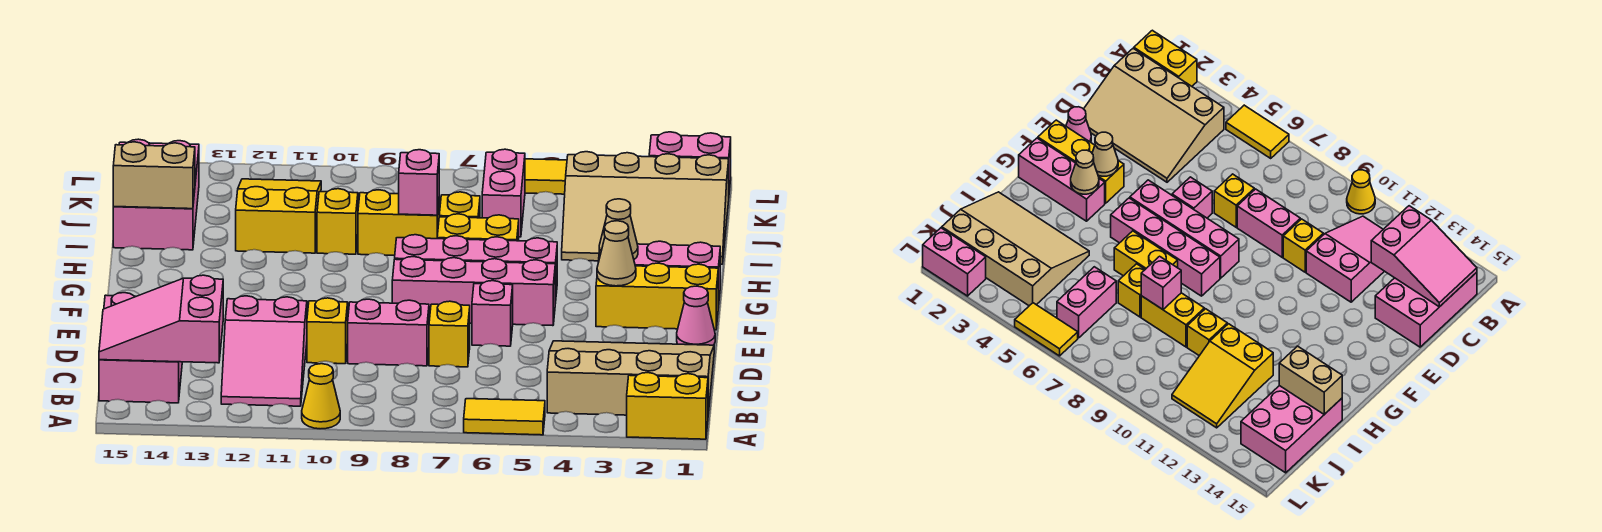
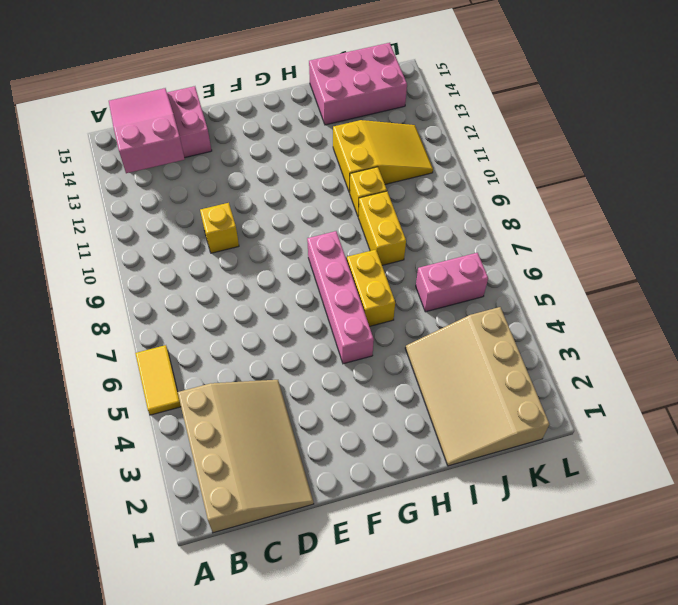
none -> yellow brick A1:A2 level 1
none -> yellow cone A10 level 1
none -> pink slope B11:D12 level 1 top D
none -> yellow brick D7 level 1

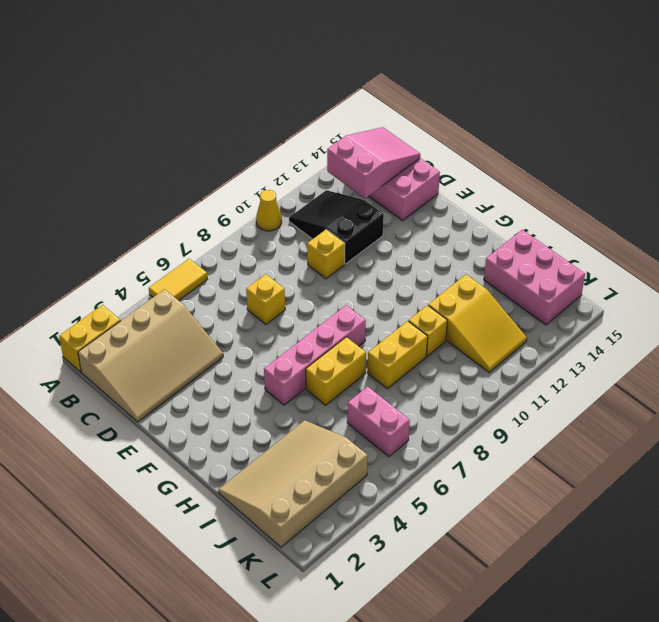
black slope B11:D12 level 1 top D -> pink slope B11:D12 level 1 top D
none -> pink brick D8:D9 level 1
none -> pink cone E1 level 1
none -> pink brick E6 level 1
none -> yellow brick F1:F3 level 1

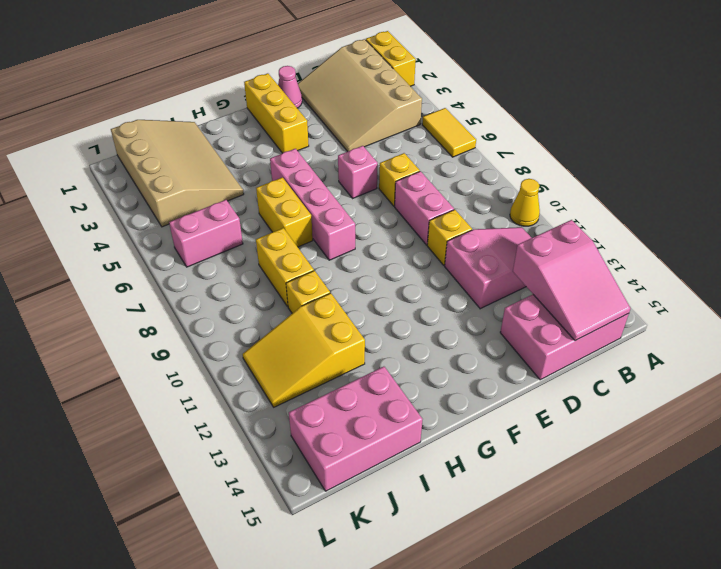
none -> pink brick F5:F8 level 1
none -> pink brick G1:G3 level 1
none -> yellow brick I7 level 1
none -> pink brick L1:L2 level 1

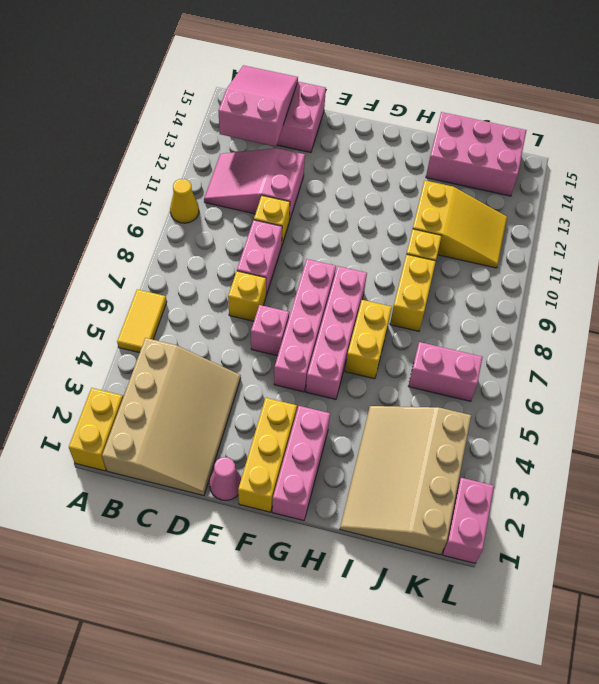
none -> yellow brick I7 level 1
none -> yellow tile L5:L6 level 1
none -> tan cone F3 level 2
none -> tan cone G3 level 2

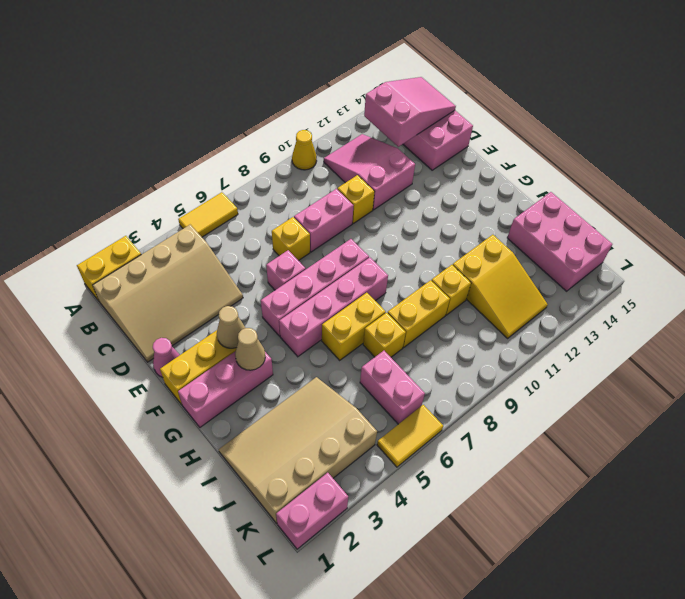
none -> pink brick I8 level 2
none -> tan brick I14:I15 level 2

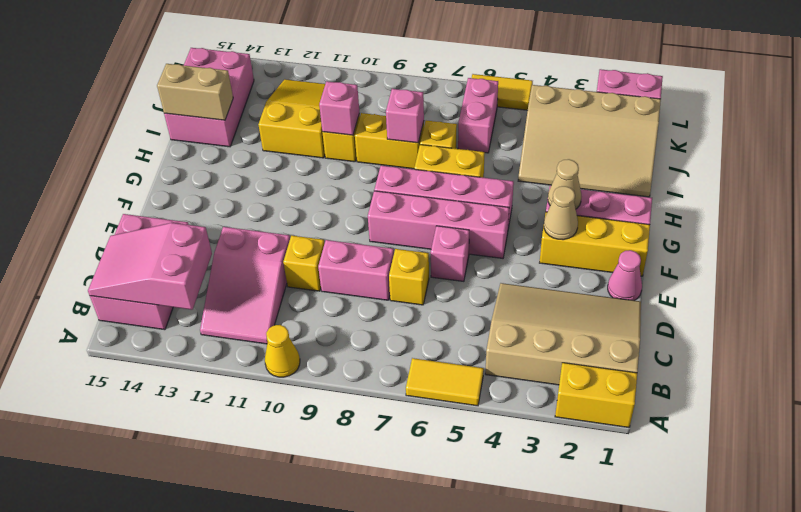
pink brick I10 level 2 -> none

